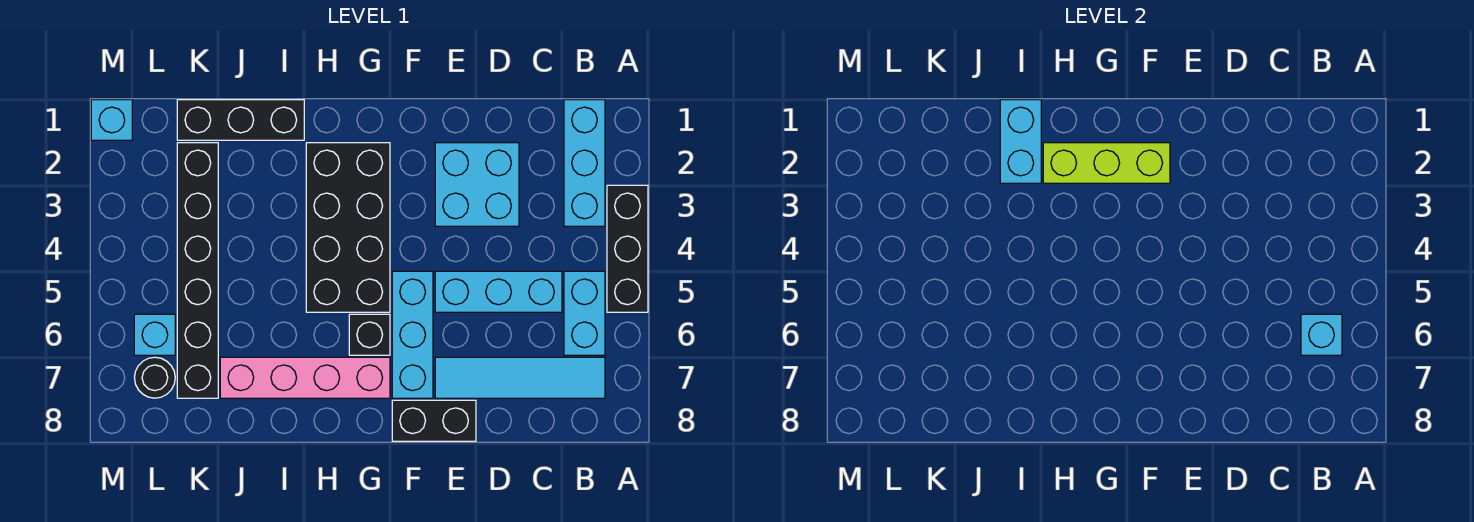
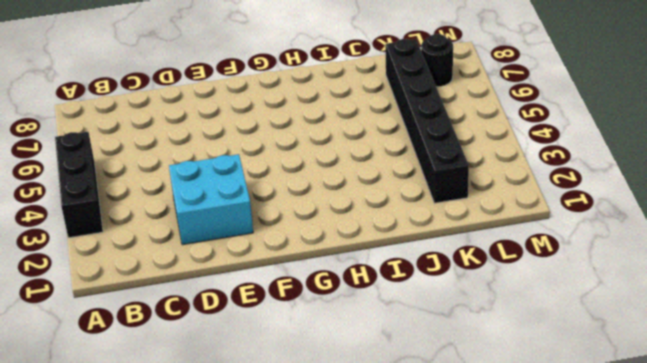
none -> cyan brick B1:B3 level 1
none -> cyan brick B5:B6 level 1
none -> cyan tile B7:E7 level 1

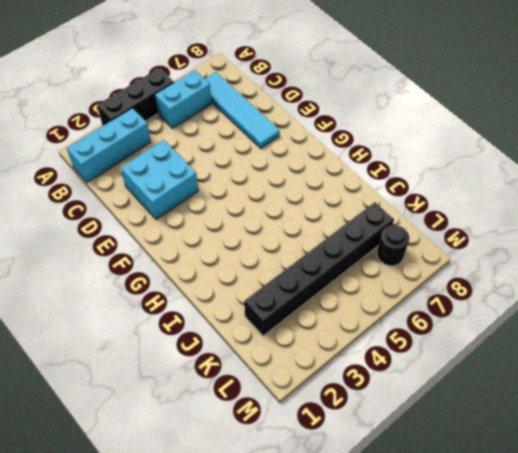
none -> cyan brick C5:E5 level 1
none -> black brick E8:F8 level 1
none -> cyan brick F5:F7 level 1

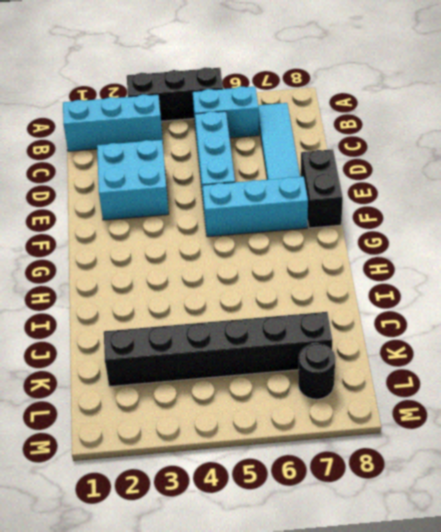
none -> black brick G2:H5 level 1
none -> black brick G6 level 1
none -> pink brick G7:J7 level 1

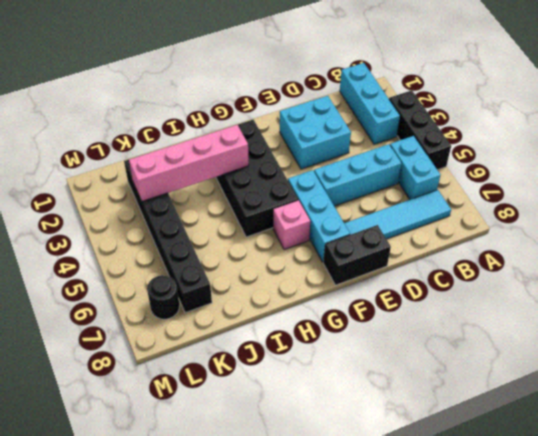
pink brick G6 level 1 -> black brick G6 level 1
pink brick H3:K3 level 2 -> pink brick G7:J7 level 1
none -> black brick I1:K1 level 1
none -> cyan brick L6 level 1
none -> cyan brick M1 level 1

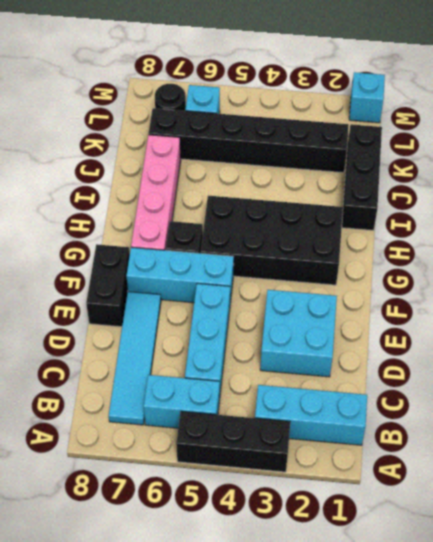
none -> cyan brick B6 level 2
none -> lime brick F2:H2 level 2
none -> cyan brick I1:I2 level 2

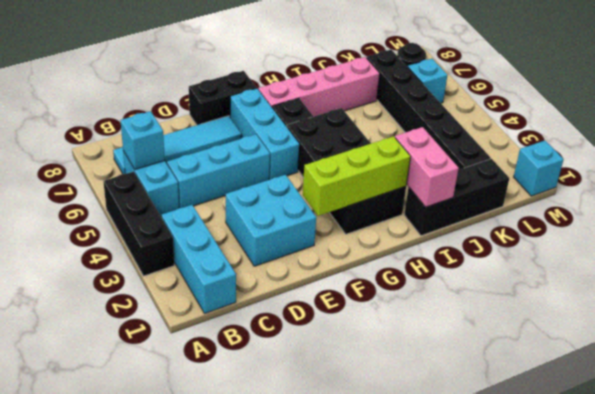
pink brick I1:I2 level 2 -> cyan brick I1:I2 level 2

